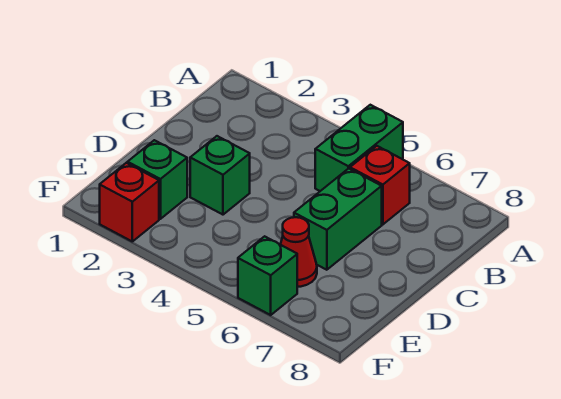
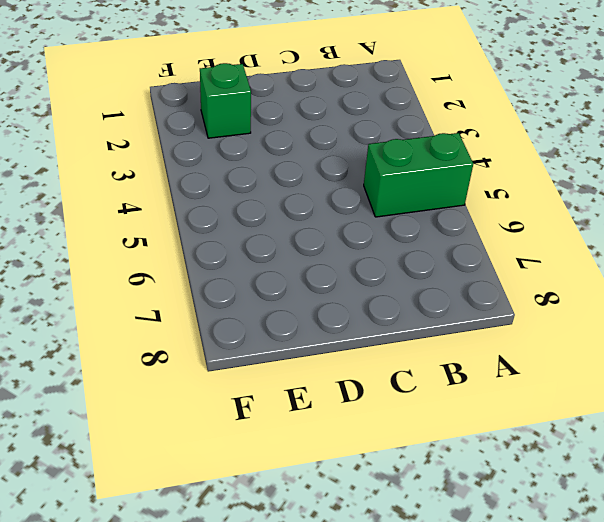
none -> red brick B6 level 1
none -> green brick C6:D6 level 1

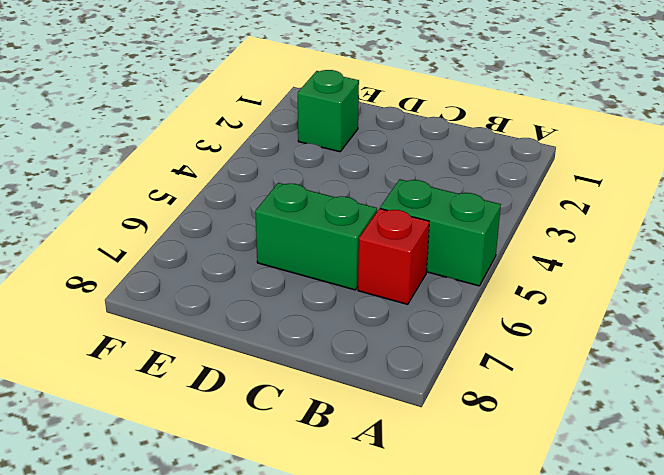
none -> green brick D3 level 1
none -> red cone E6 level 1

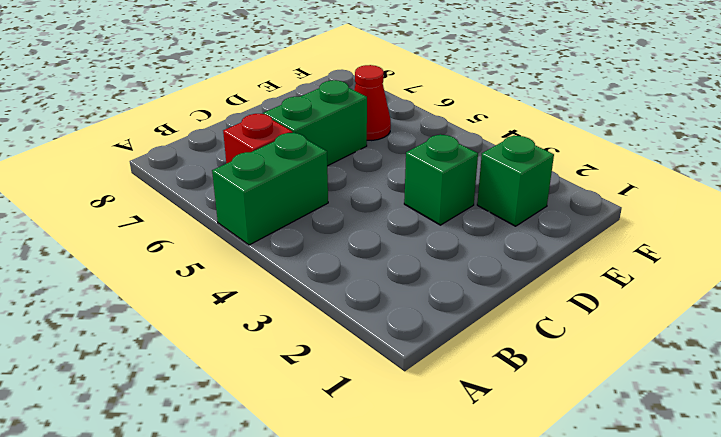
none -> red brick F2 level 1
none -> green brick F6 level 1

